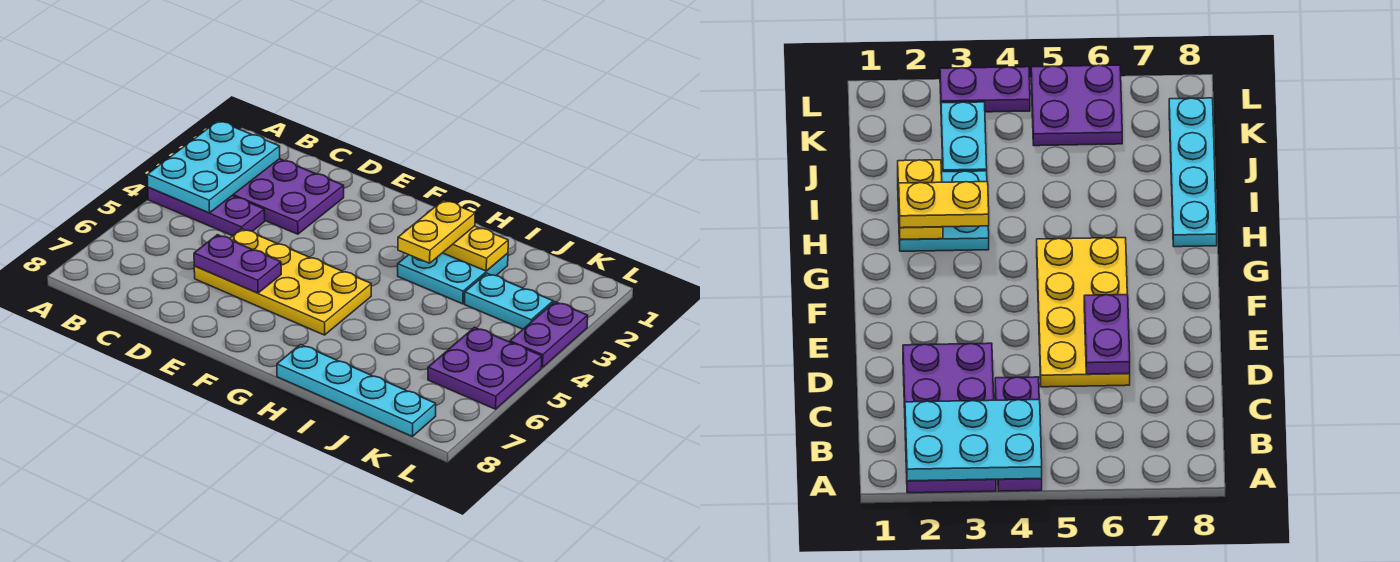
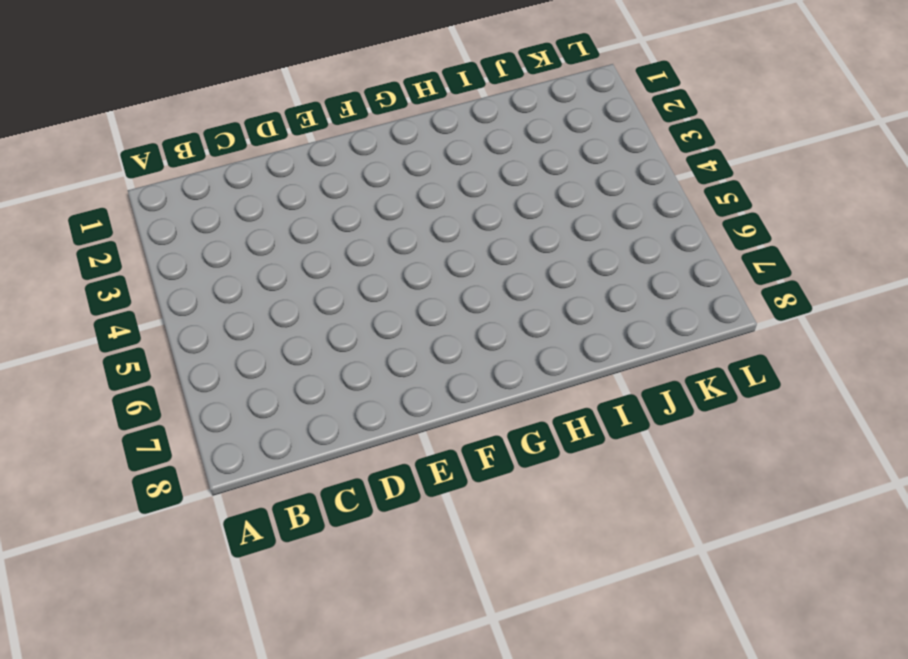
none -> purple plate A2:D3 level 1
none -> purple plate A4:C4 level 1
none -> yellow plate D5:G6 level 1

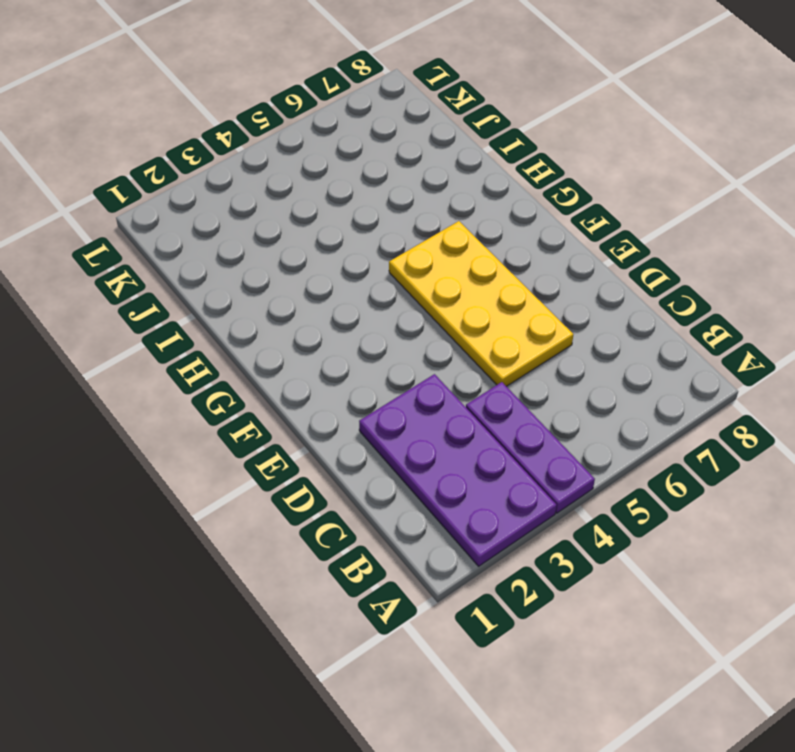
none -> cyan plate H2:I3 level 1
none -> cyan plate H8:K8 level 1
none -> cyan plate J3:K3 level 1

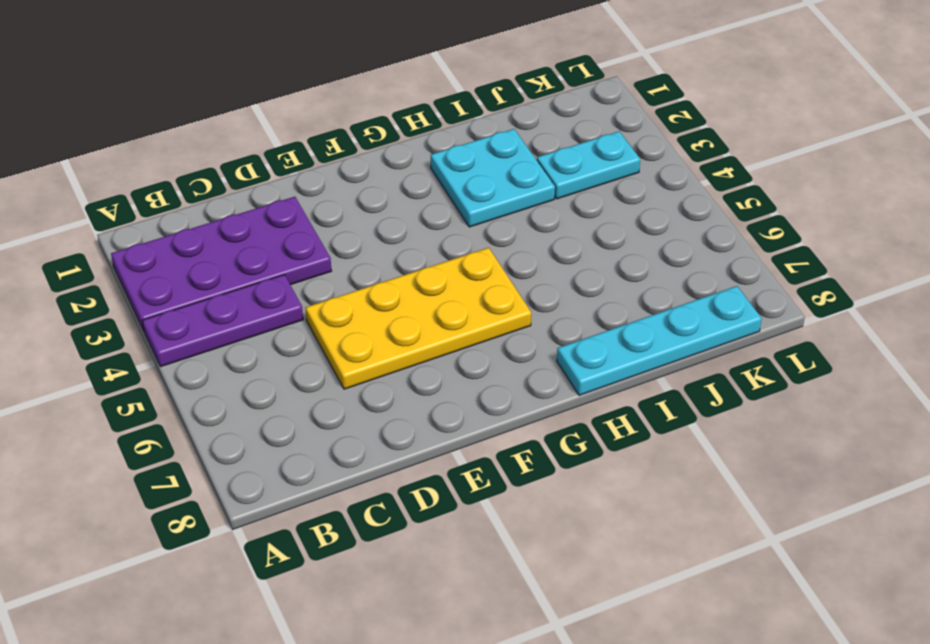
none -> purple plate K5:L6 level 1
none -> purple plate L3:L4 level 1
none -> cyan plate A2:B4 level 2

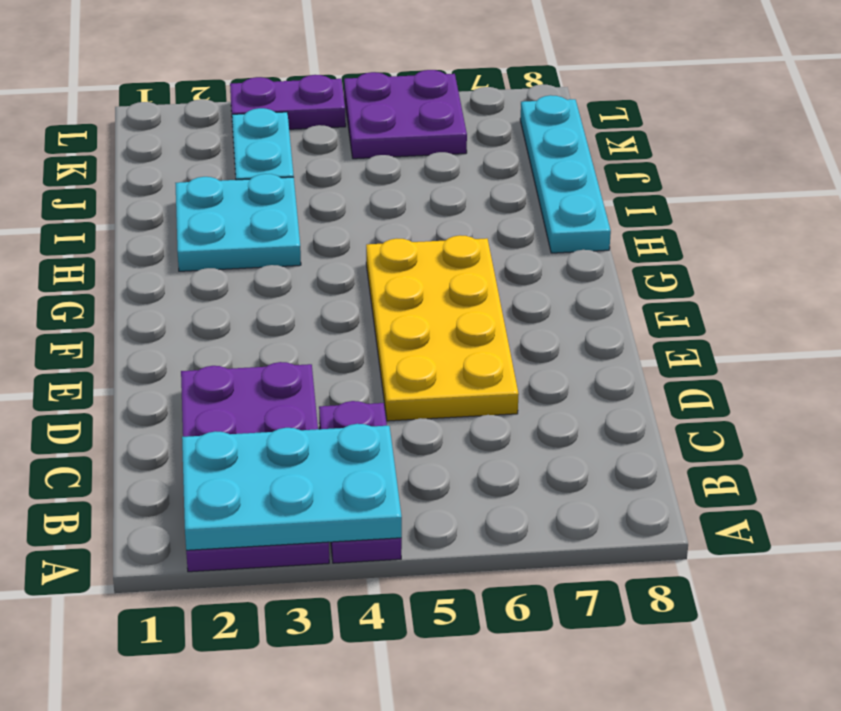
none -> purple plate D6:E6 level 2
none -> yellow plate H2:I2 level 2
none -> yellow plate H2:H3 level 3

